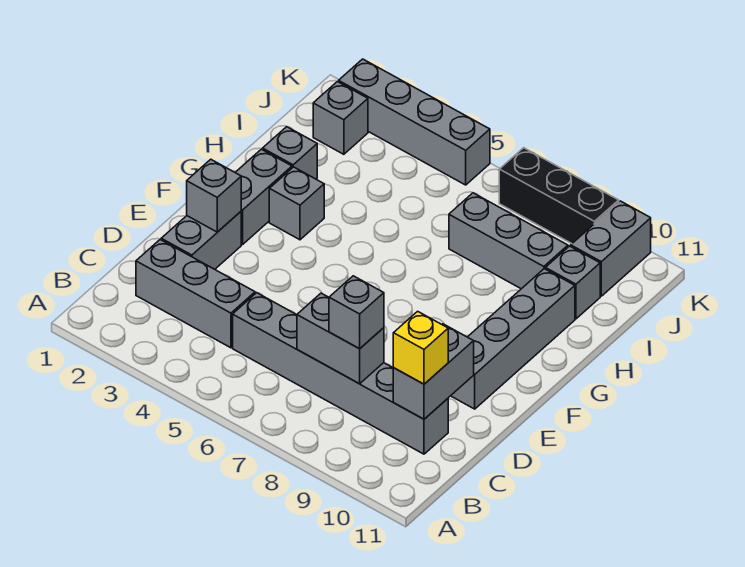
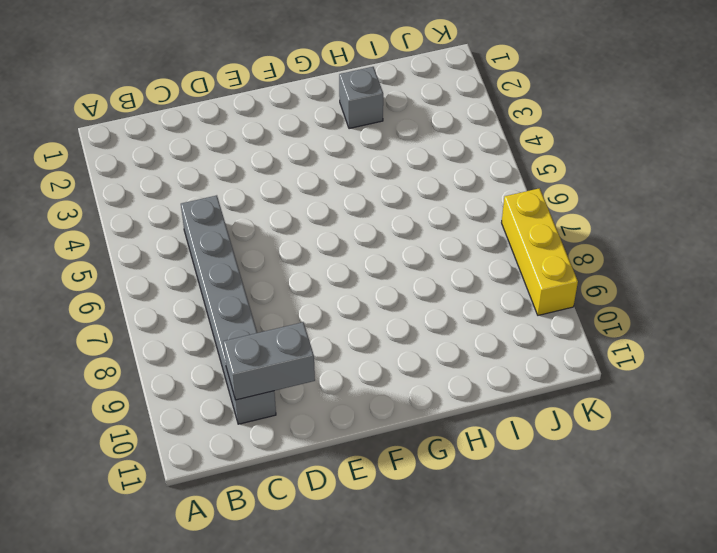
yellow brick K7:K9 level 1 -> black brick K7:K9 level 1
none -> grey brick C2:C4 level 1
none -> grey brick D2:E2 level 1
none -> grey brick E10:H10 level 1

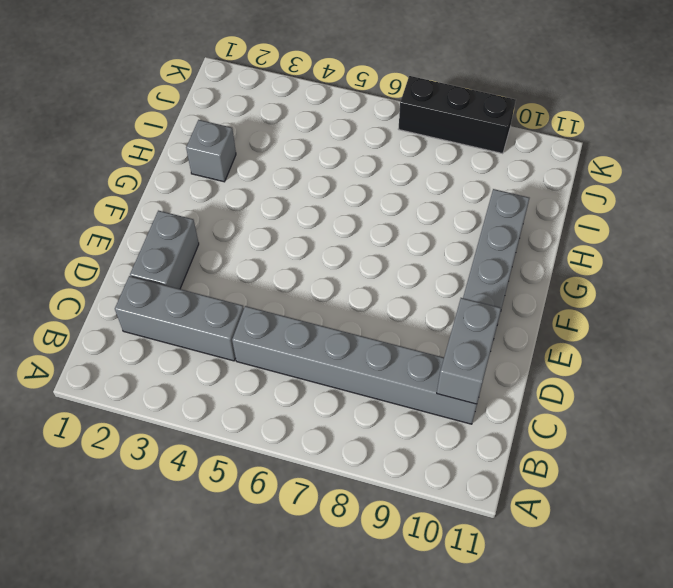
none -> grey brick F2:G2 level 1
none -> grey brick G3 level 1
none -> grey brick I7:I9 level 1

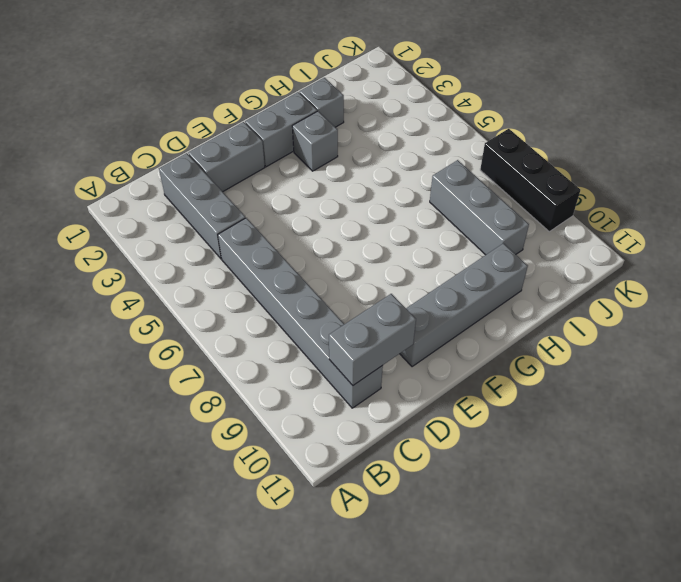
none -> grey brick I10 level 1
none -> grey brick J2 level 1
none -> grey brick J10:K10 level 1

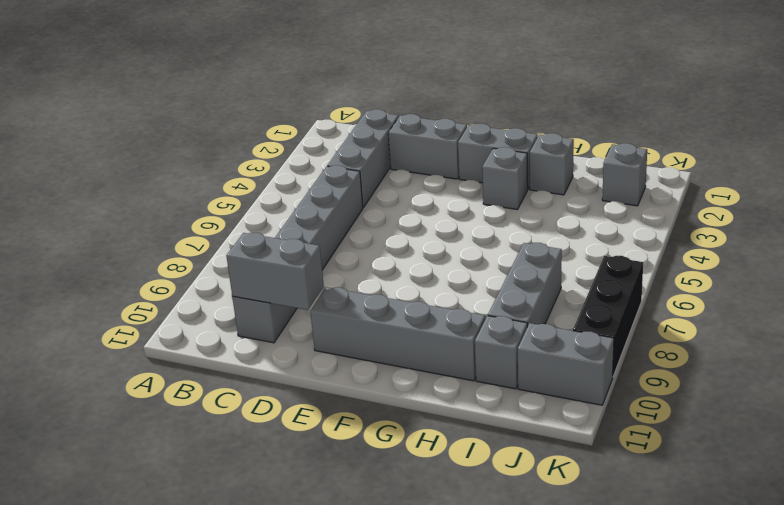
none -> grey brick K2:K5 level 1
none -> grey brick C7:C8 level 2
none -> grey brick E2 level 2

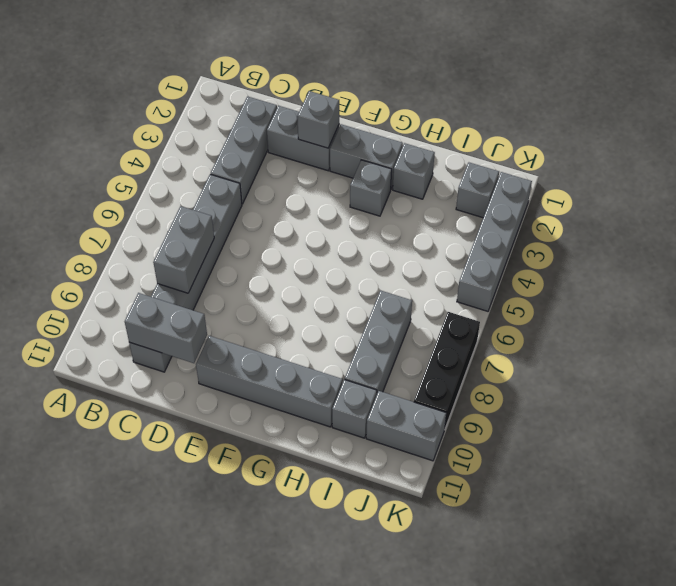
none -> grey brick C8 level 3
none -> yellow brick C10 level 3

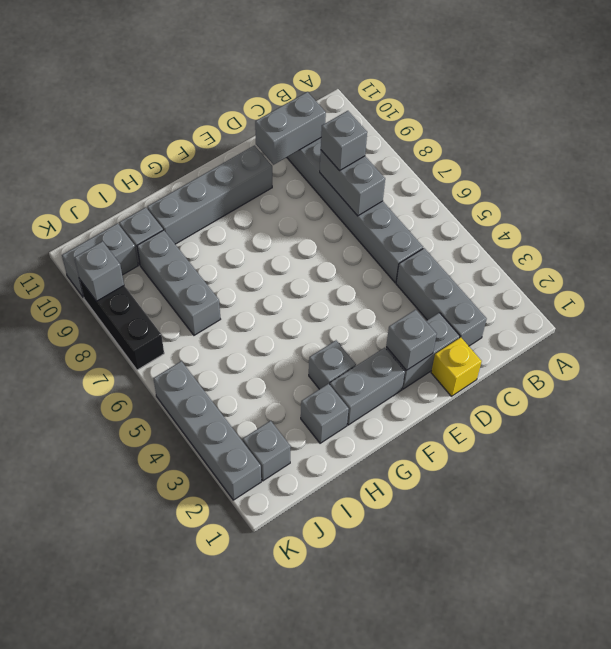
yellow brick D1 level 1 -> yellow brick C10 level 3
grey brick K9 level 2 -> none

